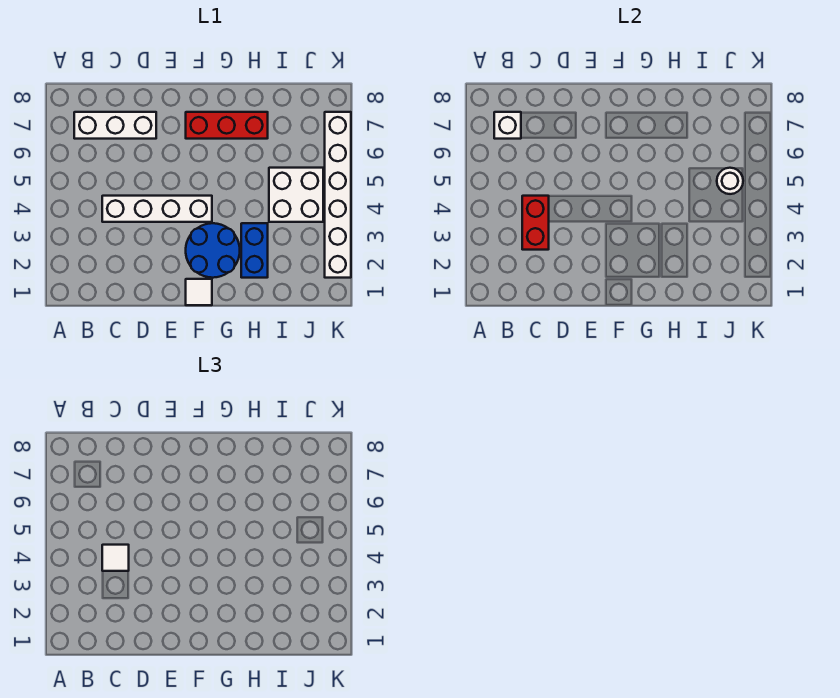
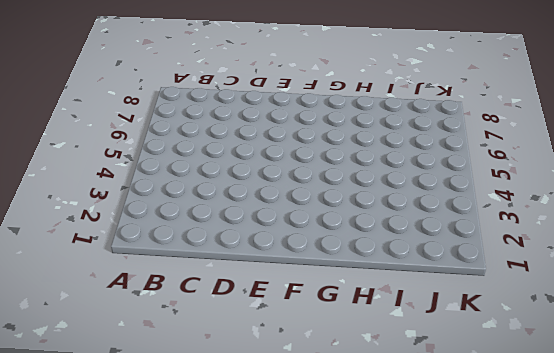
none -> white brick B7:D7 level 1
none -> white brick C4:F4 level 1
none -> white tile F1 level 1

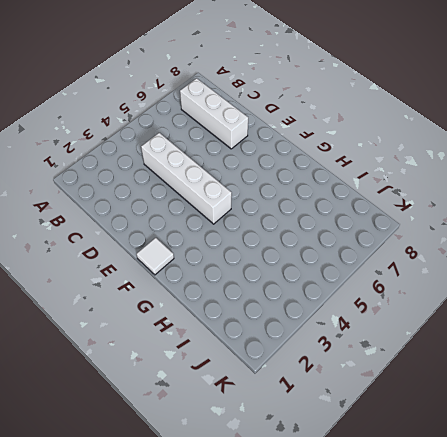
none -> blue round brick F2:G3 level 1
none -> red brick F7:H7 level 1
none -> blue brick H2:H3 level 1

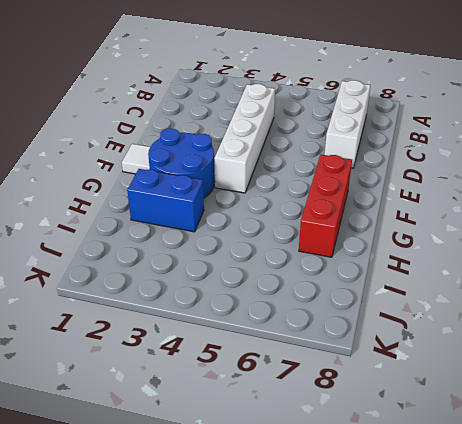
none -> white brick I4:J5 level 1
none -> white brick K2:K7 level 1
none -> white brick B7 level 2

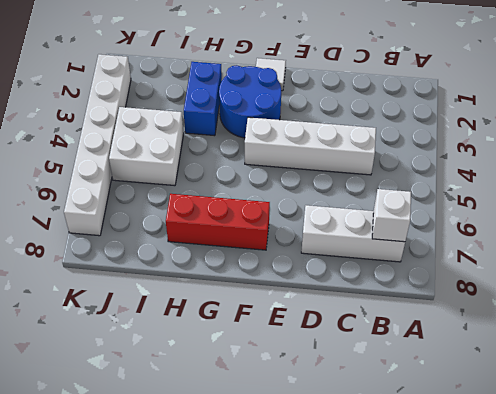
none -> red brick C3:C4 level 2
none -> white round brick J5 level 2
none -> white tile C4 level 3

